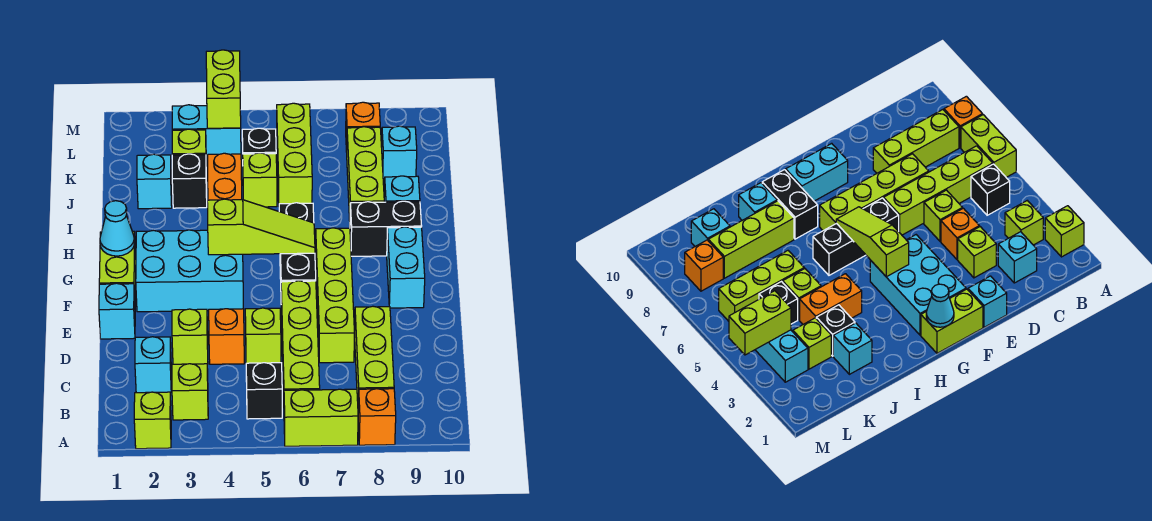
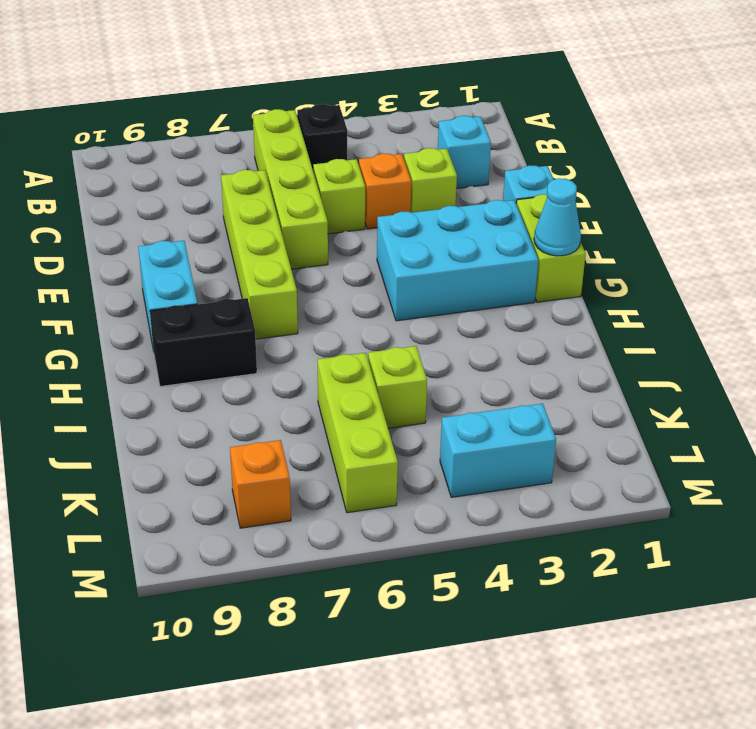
none -> lime brick A2 level 1
none -> lime brick A6:A7 level 1
none -> orange brick A8 level 1
none -> lime brick B3 level 1

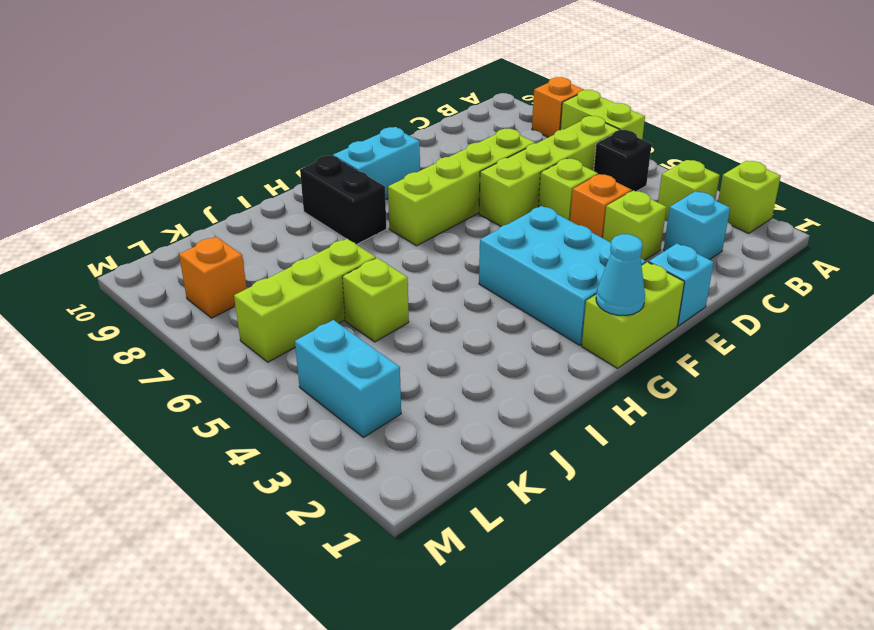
none -> lime brick B8:D8 level 1
none -> black brick F6:H6 level 1
none -> orange brick I4:J4 level 1
none -> lime brick I8:K8 level 1

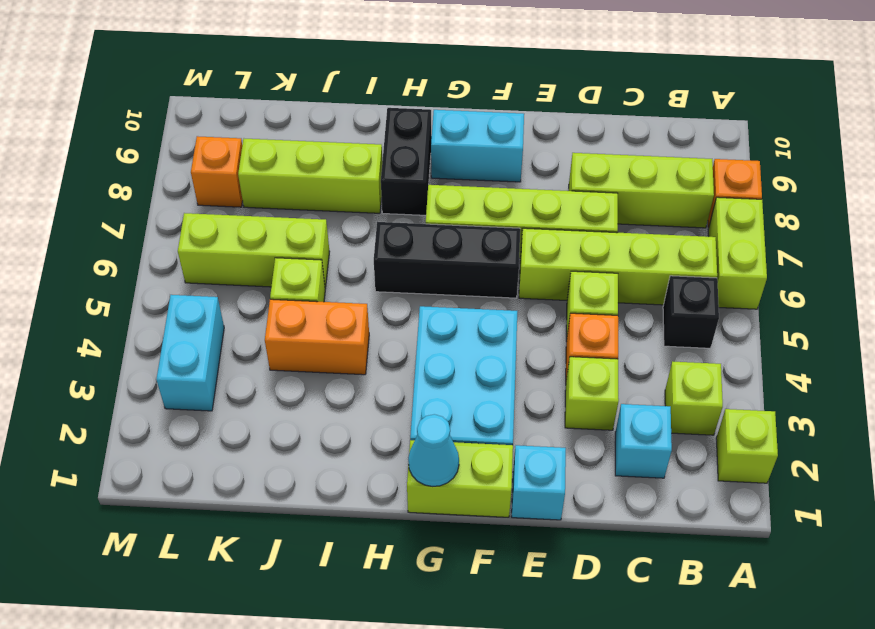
none -> cyan brick I9 level 1
none -> cyan brick J2 level 1
none -> black brick J3 level 1
none -> lime brick K3 level 1

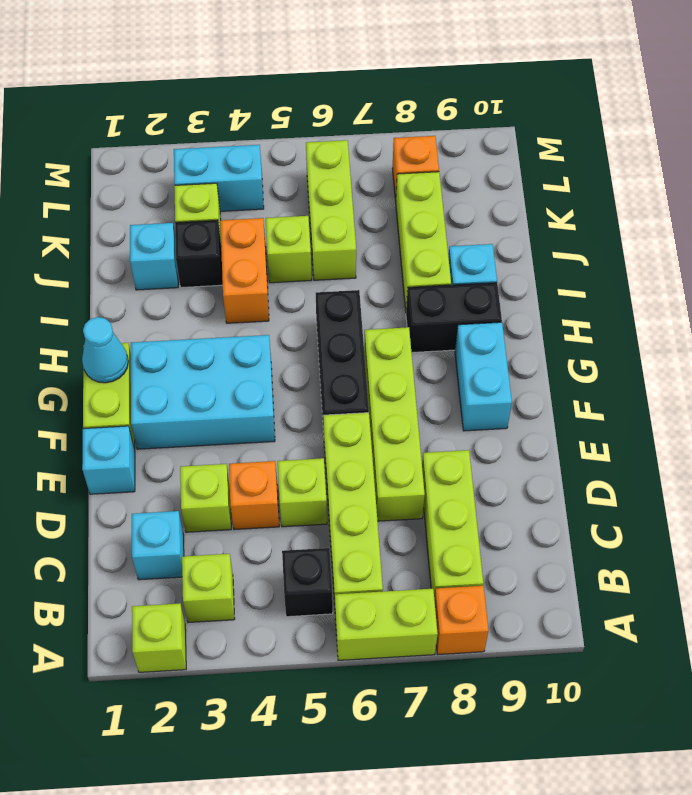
none -> black brick K5 level 1
none -> cyan brick K9 level 1
none -> lime slope G4:G6 level 2 top 4
none -> lime brick L4:M4 level 2

